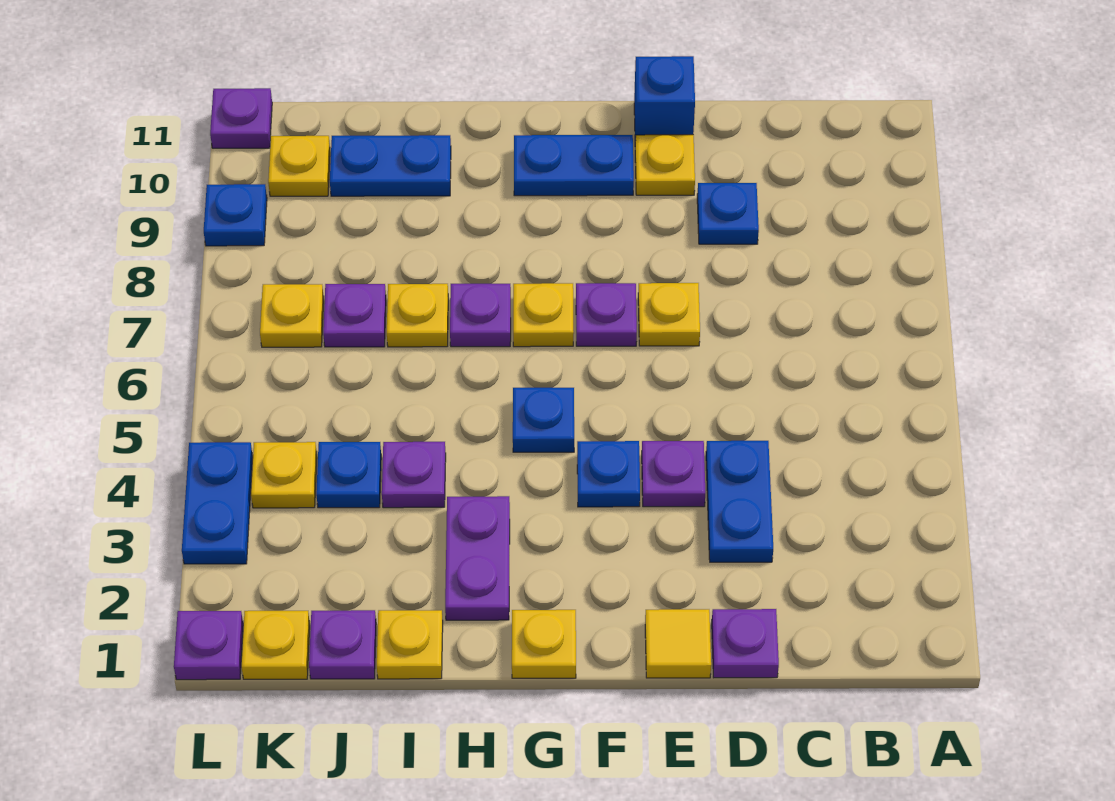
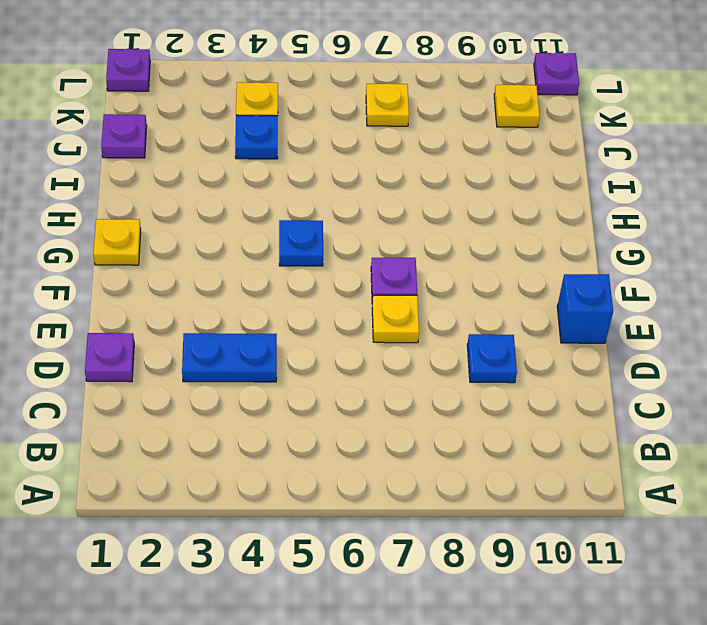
none -> yellow tile E1 level 1
none -> purple plate E4 level 1
none -> yellow plate E10 level 1
none -> blue plate F4 level 1

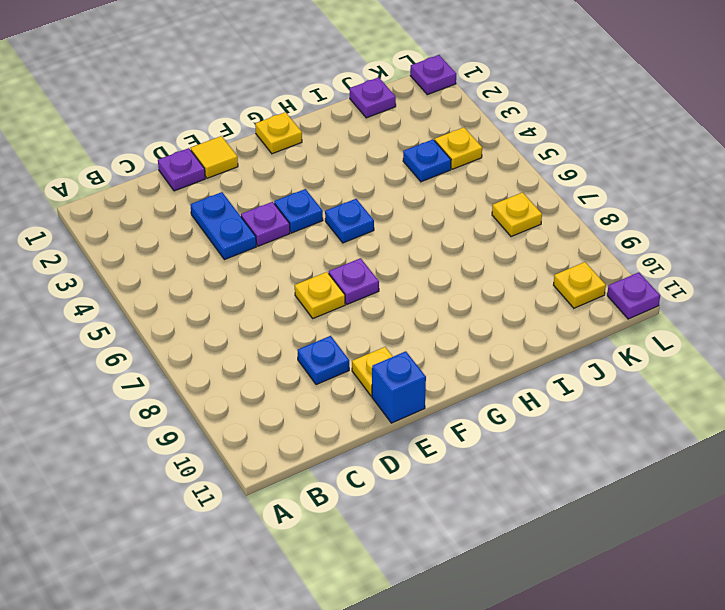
none -> blue plate F10:G10 level 1
none -> yellow plate G7 level 1
none -> purple plate H2:H3 level 1
none -> purple plate H7 level 1

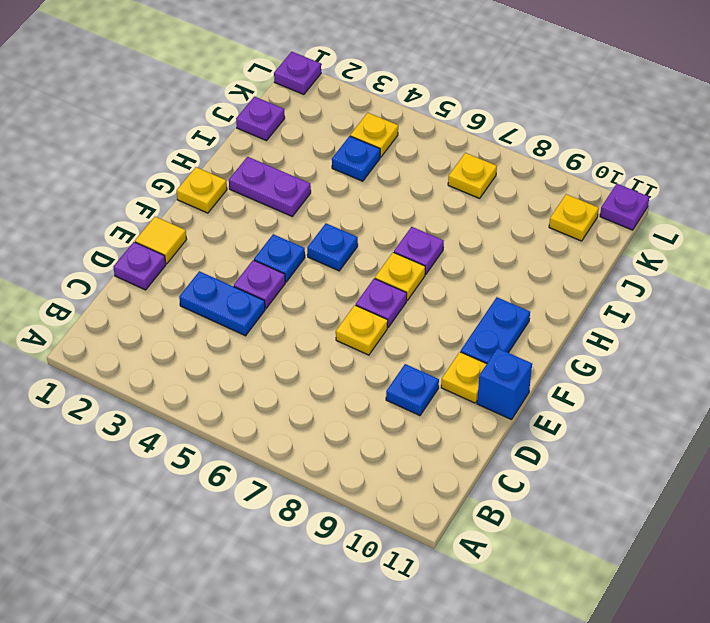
none -> yellow plate I1 level 1
none -> purple plate I4 level 1
none -> yellow plate I7 level 1
none -> blue plate I10:J10 level 1

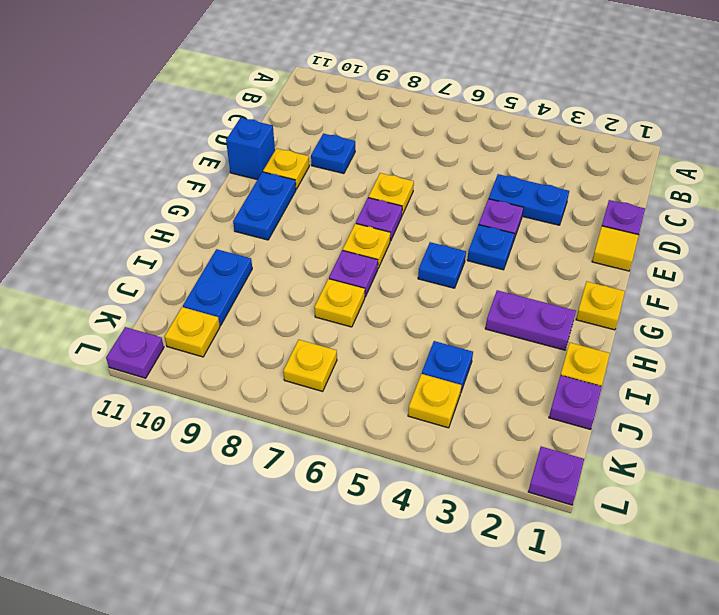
none -> purple plate I4 level 1
none -> purple plate J7 level 1
none -> yellow plate K1 level 1
none -> blue plate L3:L4 level 1

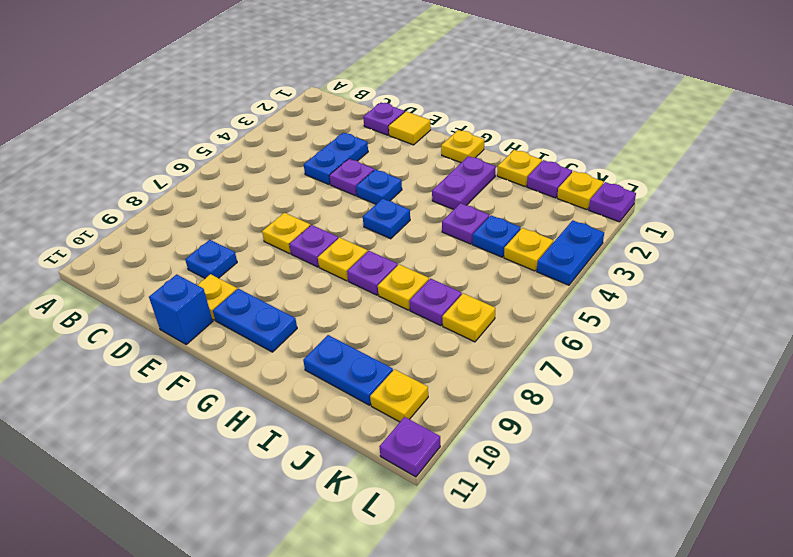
none -> blue plate L9 level 1

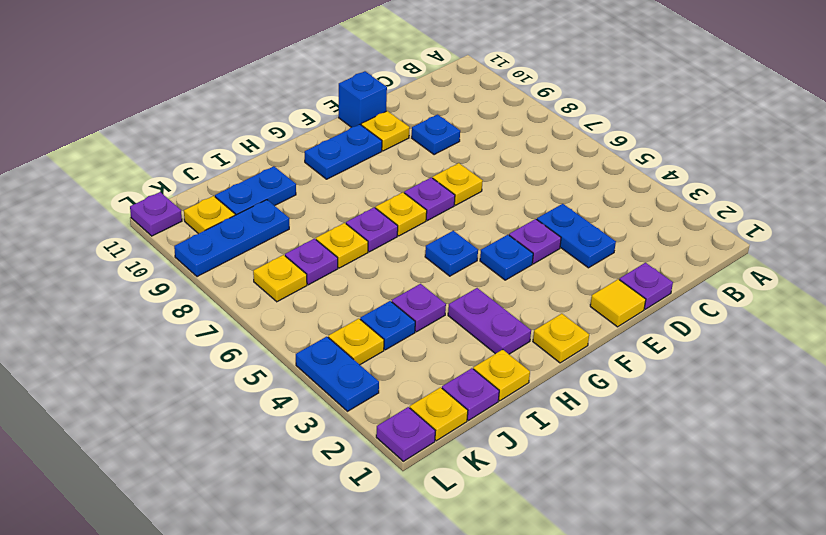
blue plate J9:L9 level 1 -> blue plate L9 level 1

